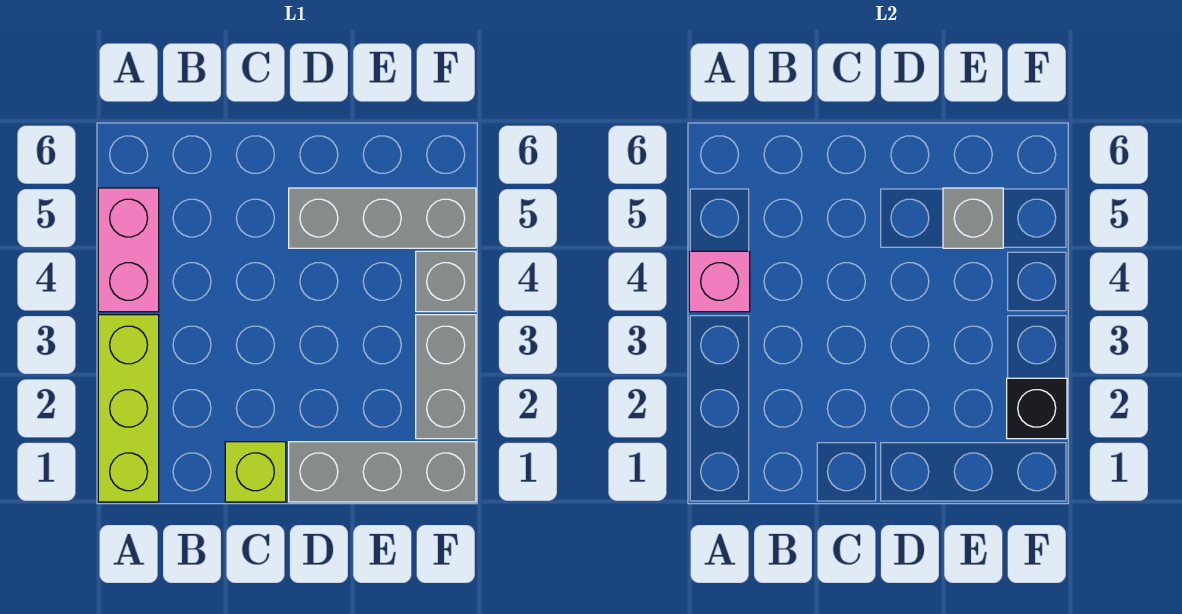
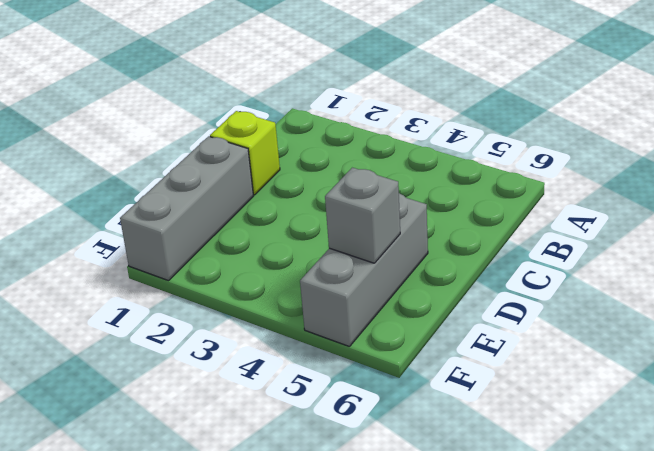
none -> lime brick A1:A3 level 1
none -> pink brick A4:A5 level 1

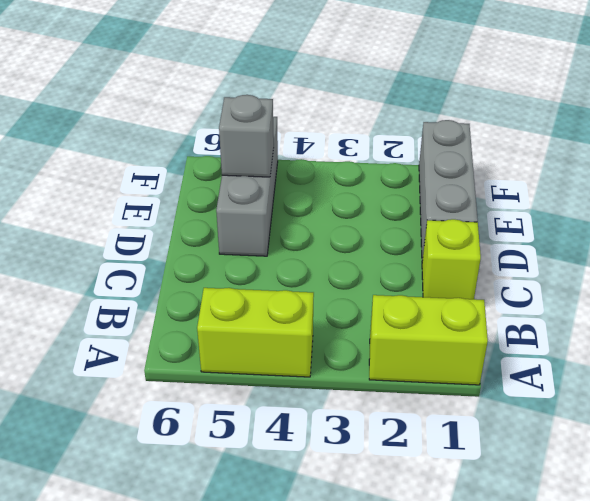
lime brick A1:A2 level 1 -> lime brick A1:A3 level 1
lime brick A4:A5 level 1 -> pink brick A4:A5 level 1
none -> grey brick F2:F3 level 1
none -> grey brick F4 level 1

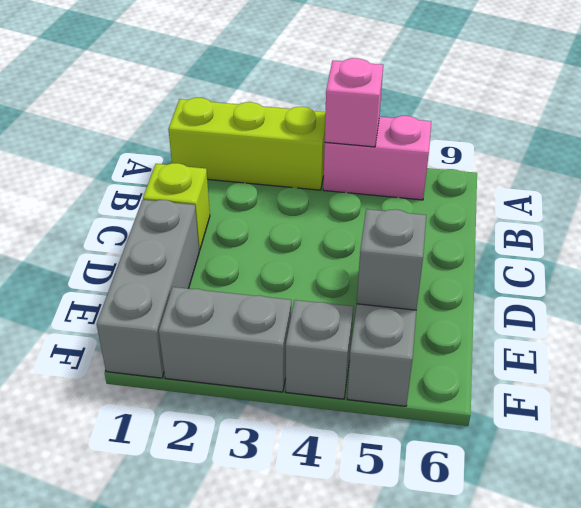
none -> black brick F2 level 2

